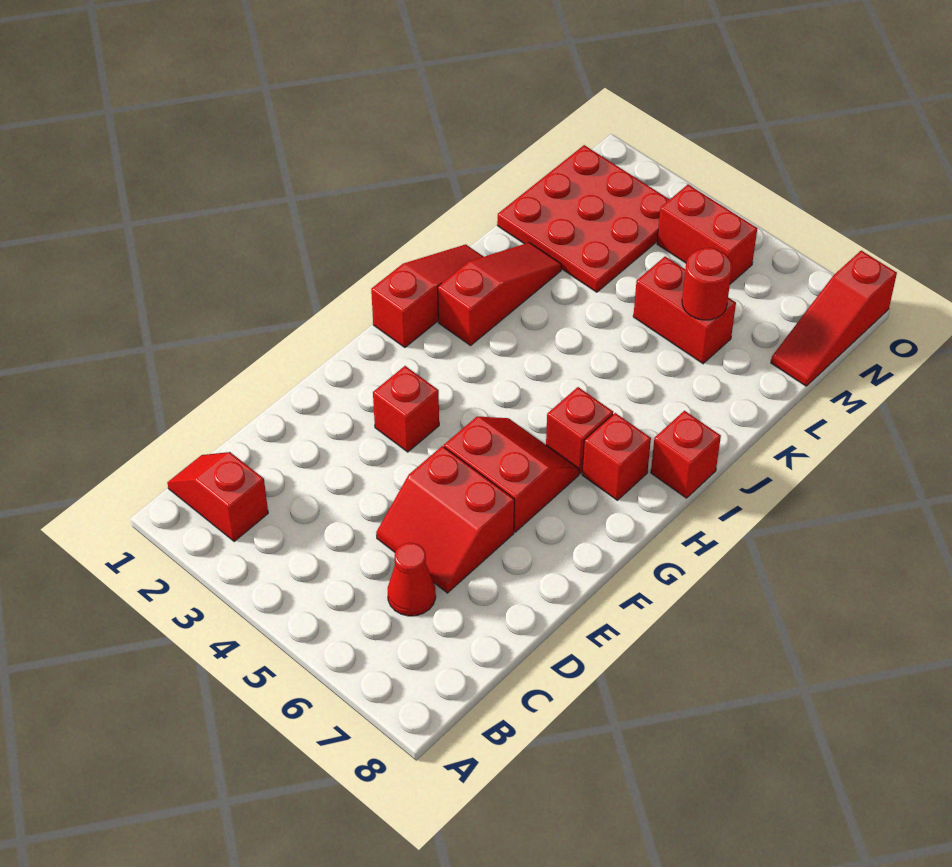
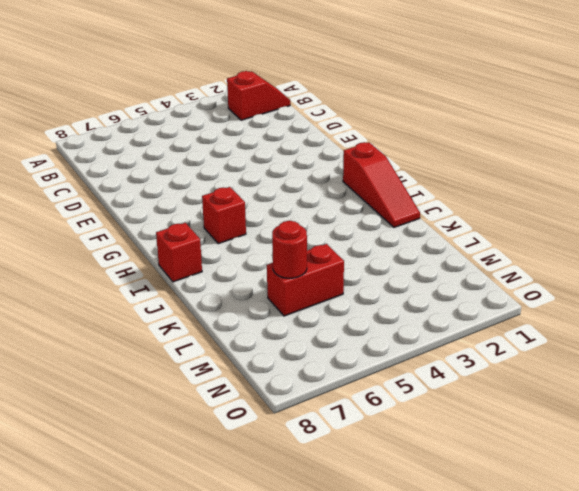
none -> red cone C6 level 1
none -> red slope D5:E6 level 1 top E
none -> red brick F3 level 1

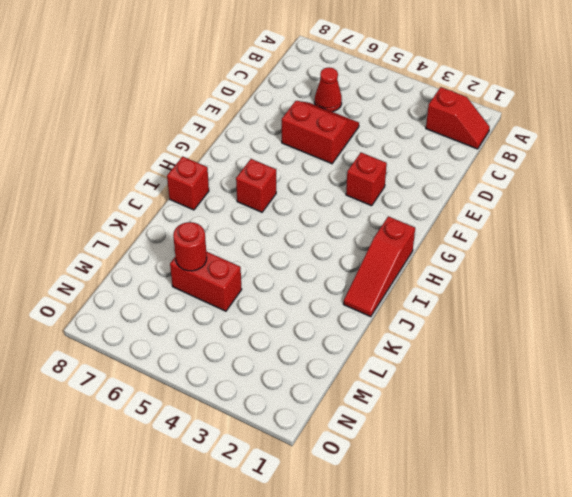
none -> red slope F5:G6 level 1 top F
none -> red brick H7 level 1
none -> red slope I2:K2 level 1 top I

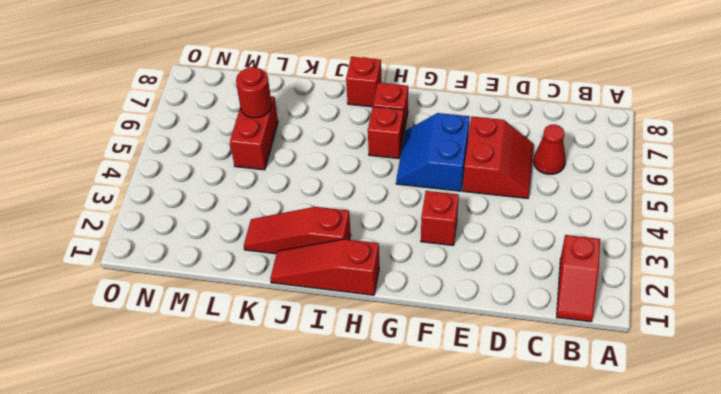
blue slope F5:G6 level 1 top F -> red slope F5:G6 level 1 top F
none -> red plate L1:N3 level 1
none -> red slope M8:O8 level 1 top O
none -> red brick N4:N5 level 1

